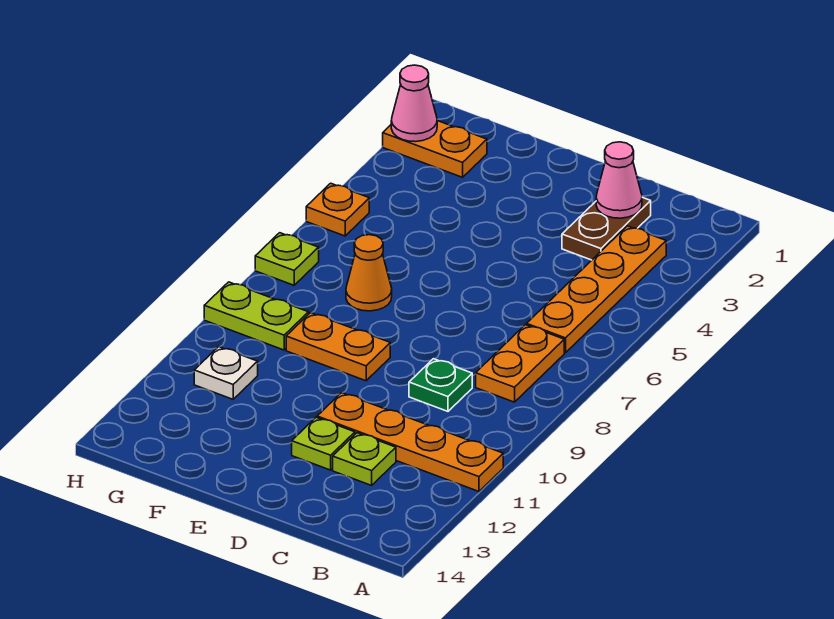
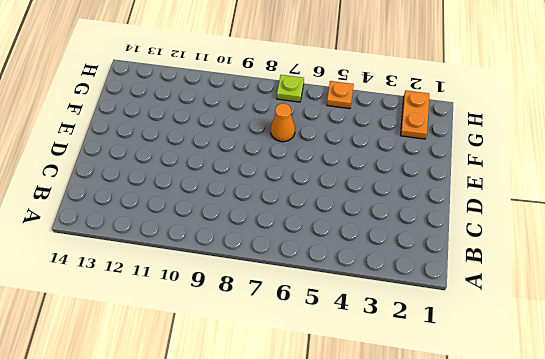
none -> orange plate A11:D11 level 1
none -> orange plate B3:B6 level 1
none -> orange plate B7:B8 level 1

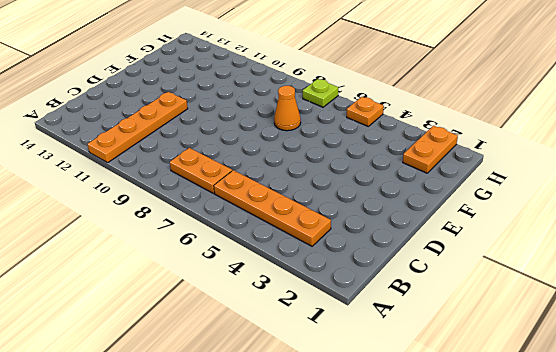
none -> brown plate C2:C3 level 1
none -> green plate C9 level 1
none -> lime plate C12 level 1

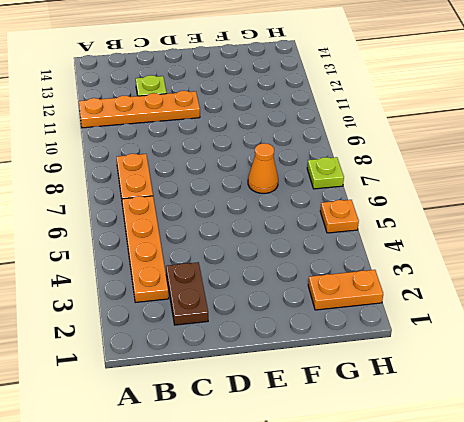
none -> green plate C9 level 1
none -> lime plate D12 level 1
none -> orange plate E9:F9 level 1

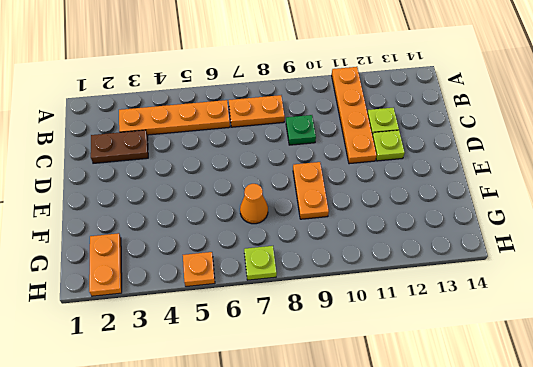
none -> lime plate G9:H9 level 1
none -> white plate G11 level 1
none -> pink cone C2 level 2

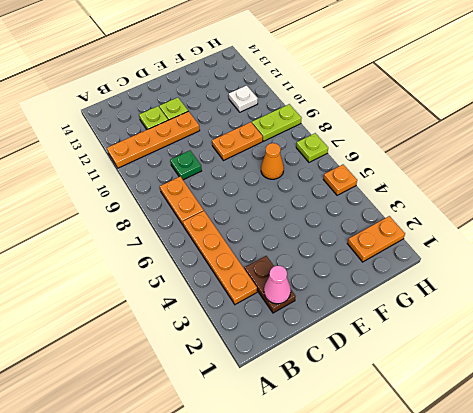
none -> pink cone H2 level 2

